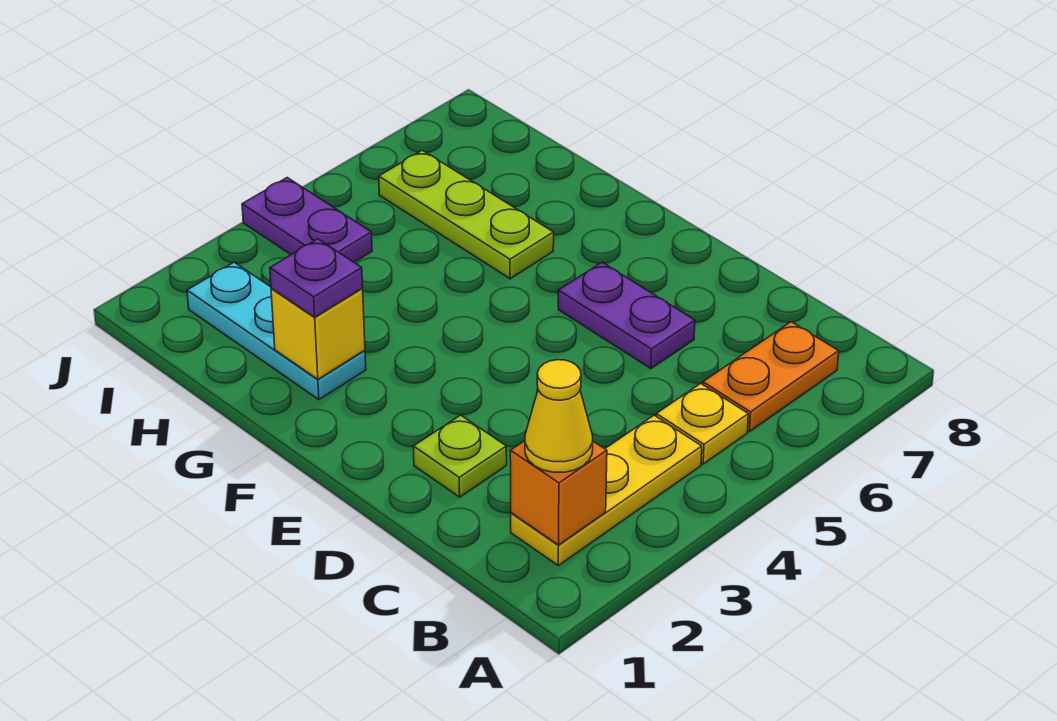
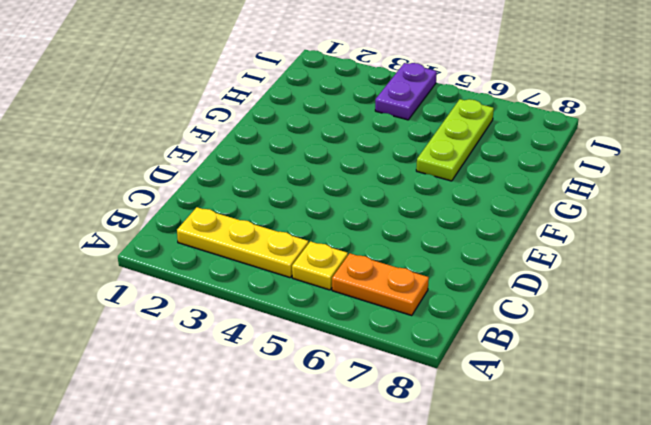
none -> lime plate D2 level 1
none -> purple plate D6:E6 level 1
none -> cyan plate G2:I2 level 1

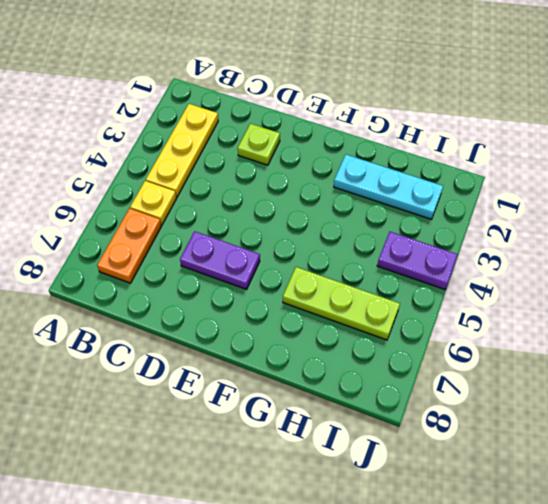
none -> orange brick B2 level 2
none -> yellow brick G2 level 2
none -> yellow cone B2 level 3

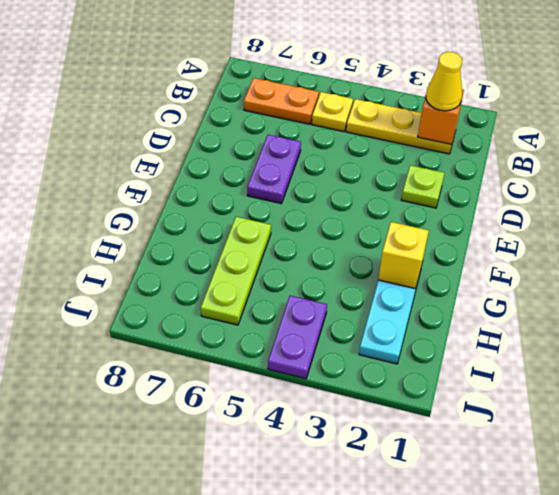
none -> purple plate G2 level 3

